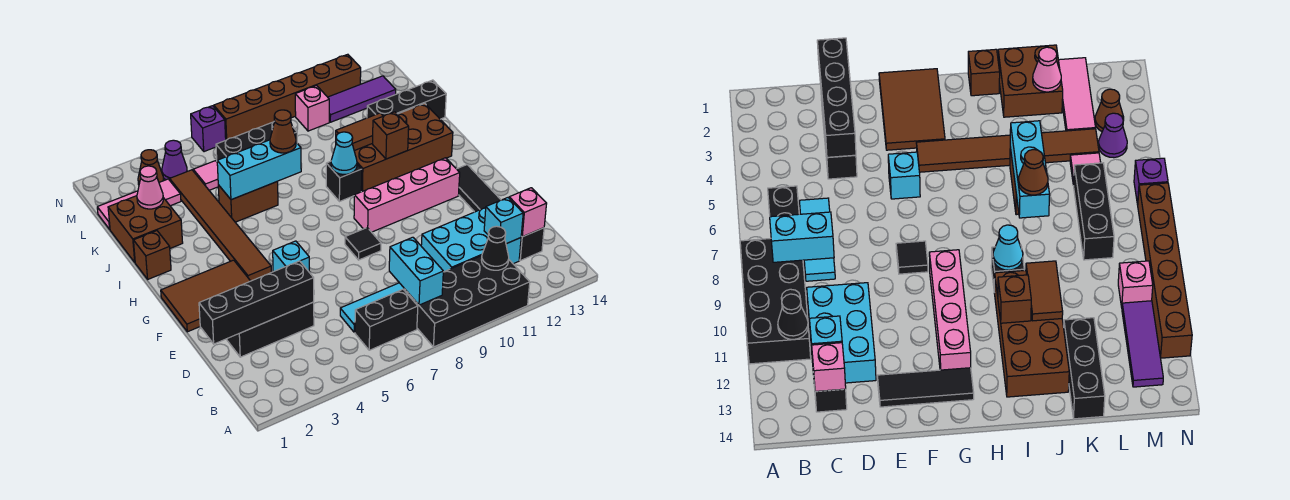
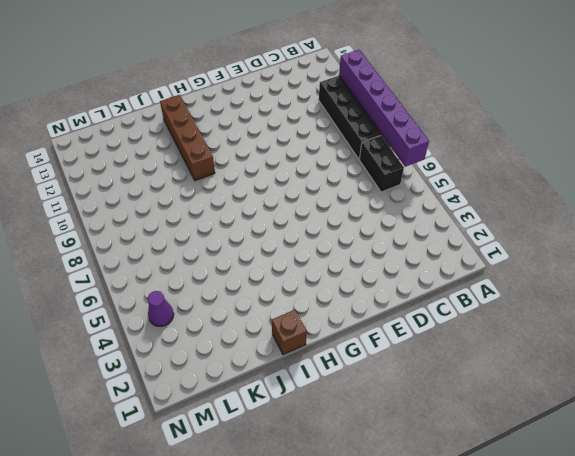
purple brick A6:A11 level 2 -> none
brown brick I10:I13 level 1 -> brown brick I10:J13 level 1
none -> cyan tile C6:C8 level 1
none -> cyan brick C10:D12 level 1
none -> black brick C13 level 1
none -> black brick D2:D4 level 1

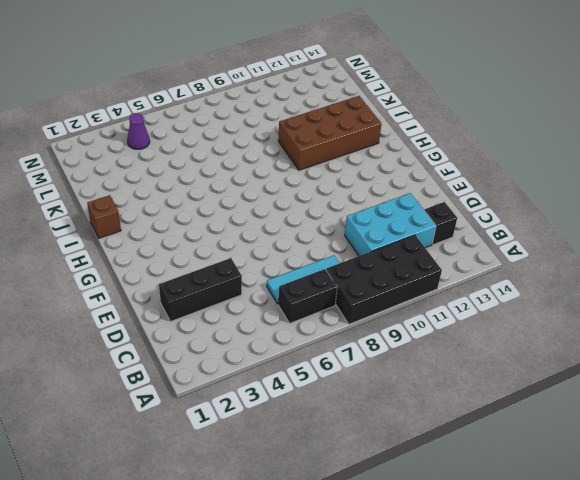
none -> black tile E13:G13 level 1
none -> brown tile F1:G3 level 1
none -> cyan brick F5 level 1
none -> black tile F8 level 1

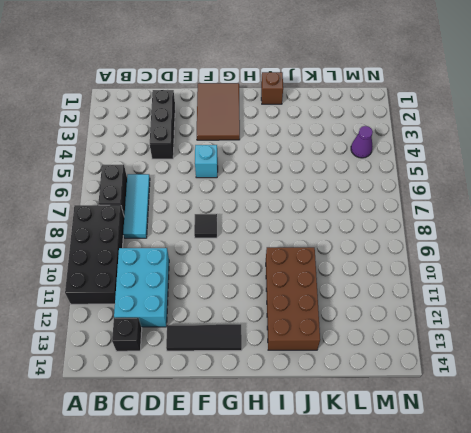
none -> brown tile G4:L4 level 1
none -> pink brick G9:G12 level 1
none -> black brick I9 level 1
none -> brown brick J1:K2 level 1

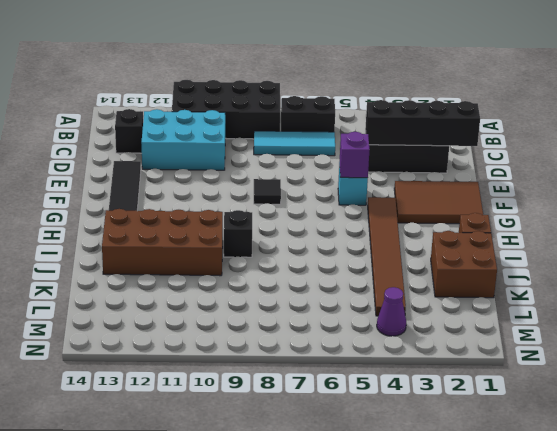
purple brick F5 level 2 -> purple brick N6 level 1
none -> pink brick G9:G12 level 1
none -> brown brick J5:J6 level 1
none -> black brick K12:K14 level 1
none -> pink tile L1:L3 level 1

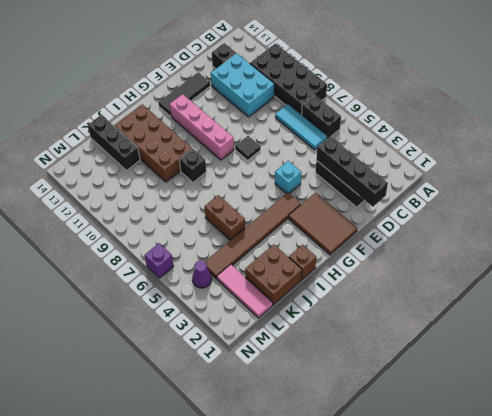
none -> pink tile L5 level 1
none -> black brick L6:L8 level 1
none -> brown cone M3 level 1
none -> pink brick M10 level 1

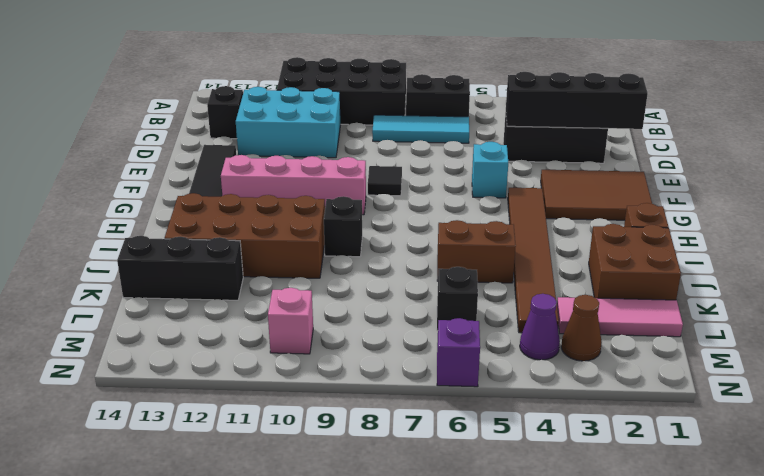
black brick L6 level 1 -> black brick L6:L8 level 1
none -> pink tile L5 level 1
none -> purple tile M11:M13 level 1
none -> brown brick N7:N12 level 1
none -> cyan brick B8:C8 level 2

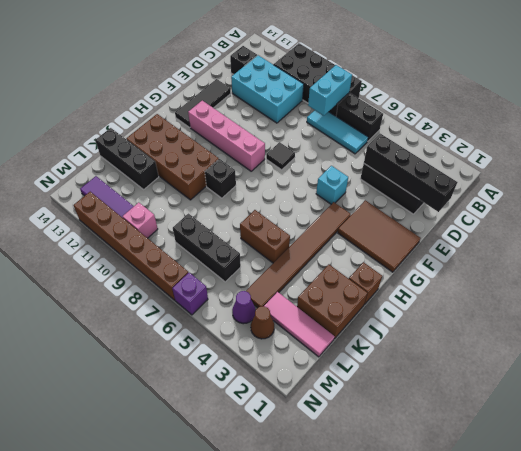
none -> pink tile L5 level 1
none -> black cone B11 level 2
none -> cyan brick C12 level 2
none -> pink brick C13 level 2

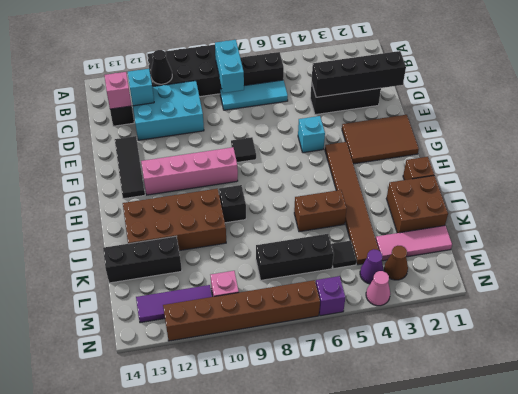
black tile L5 level 1 -> pink tile L5 level 1
pink cone N4 level 1 -> pink cone K2 level 2
none -> cyan cone I9 level 2
none -> brown brick I11 level 2
none -> cyan brick J5:J7 level 2
none -> brown tile J10:J11 level 2

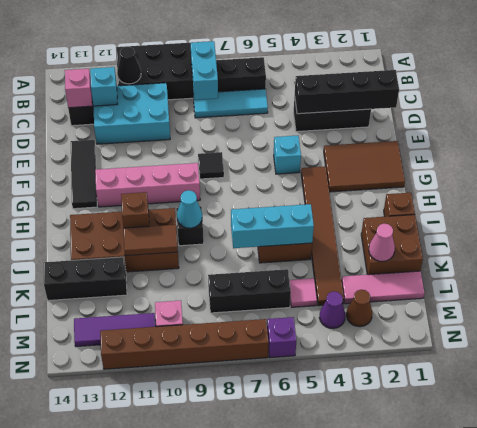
none -> brown cone J7 level 3

